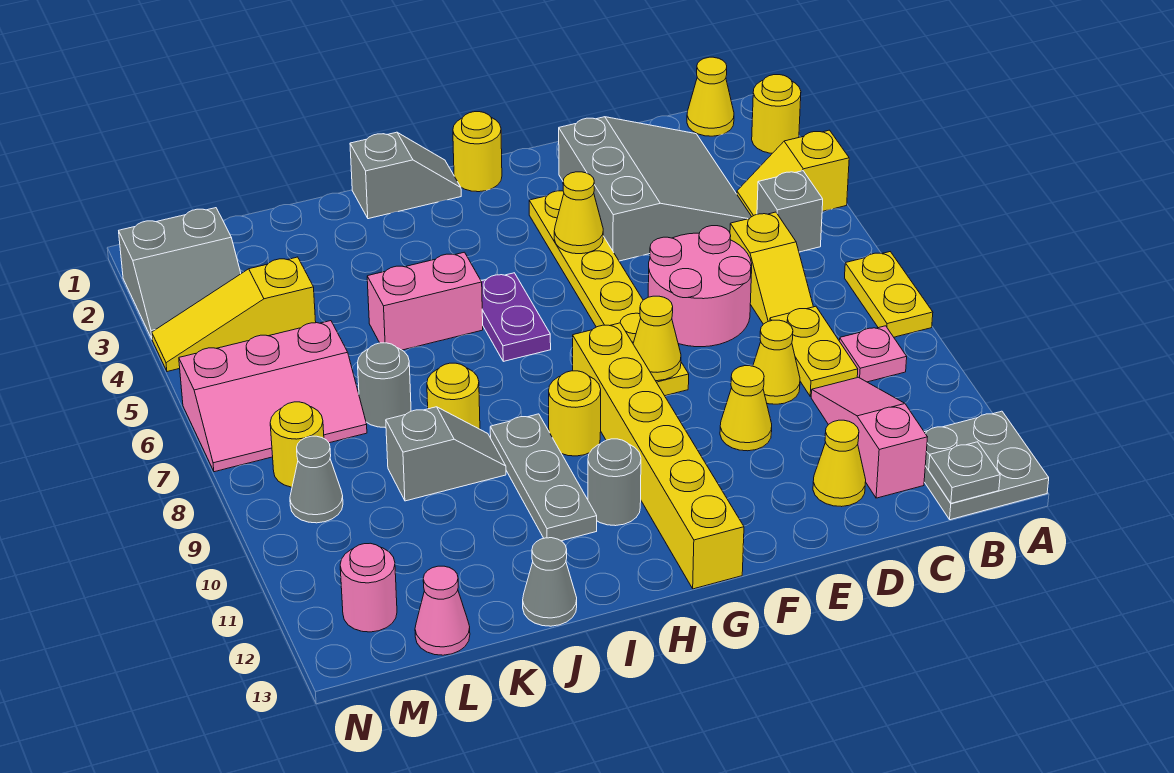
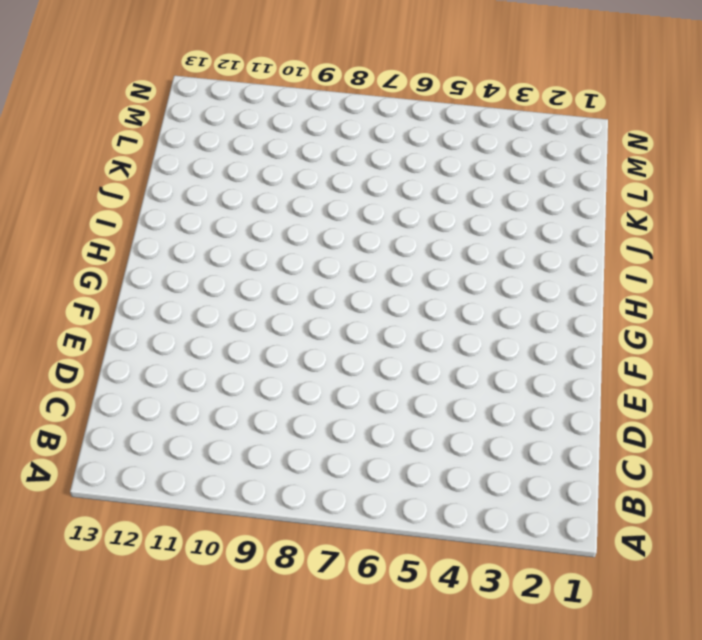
none -> yellow round brick A2 level 1
none -> yellow slope A4:B4 level 1 top A
none -> yellow plate A7:A8 level 1
none -> grey plate A12:B13 level 1

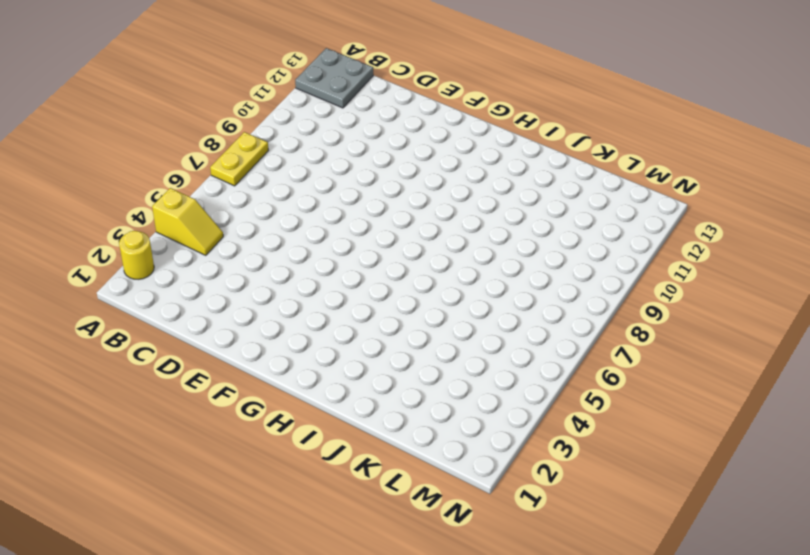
none -> yellow cone B1 level 1
none -> grey brick B5 level 1
none -> pink plate B9 level 1
none -> grey slope C2:E4 level 1 top E

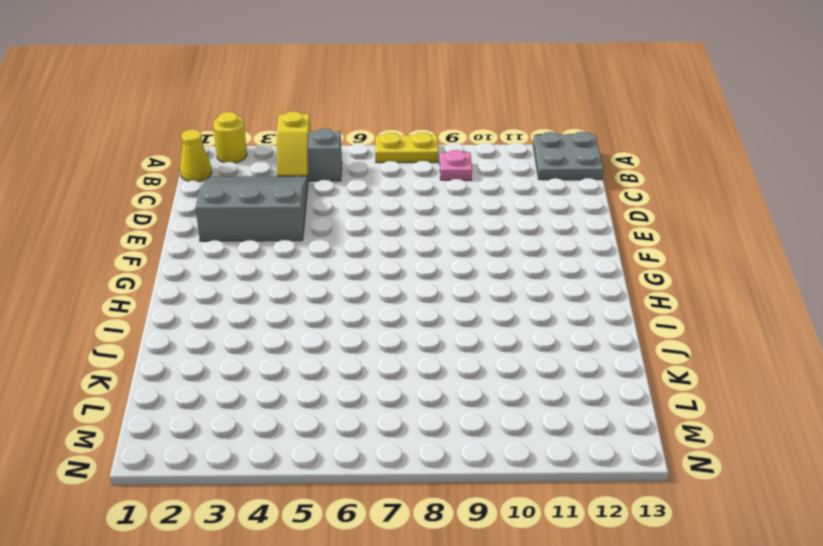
none -> yellow slope C6:C7 level 1 top 6
none -> yellow plate C8:C9 level 1
none -> pink slope C10:C12 level 1 top 12
none -> pink round brick D6:E7 level 1

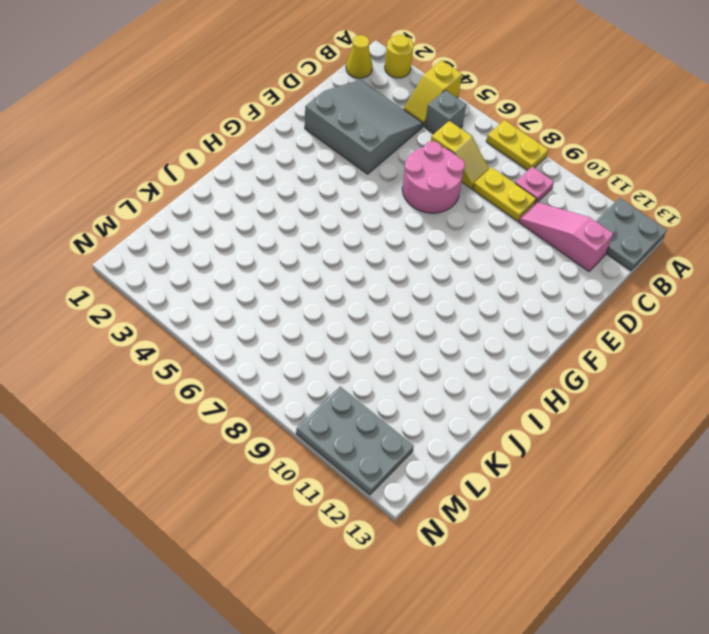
grey plate M10:N12 level 1 -> pink round brick M12 level 1
none -> yellow cone D9 level 1
none -> yellow cone D12 level 1
none -> yellow cone E10 level 1
none -> yellow plate F3:F8 level 1

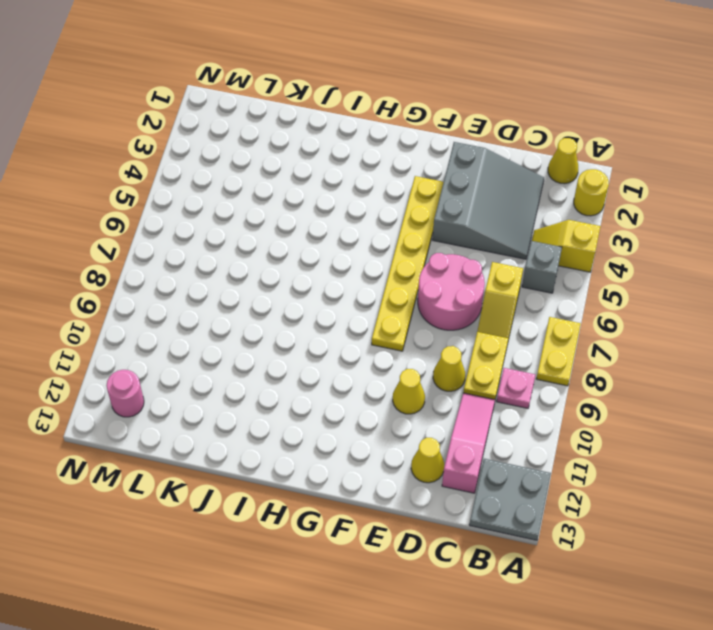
none -> yellow round brick G1 level 1
none -> yellow brick G8:G13 level 1
none -> grey slope H1:I1 level 1 top I
none -> purple plate H5:H6 level 1

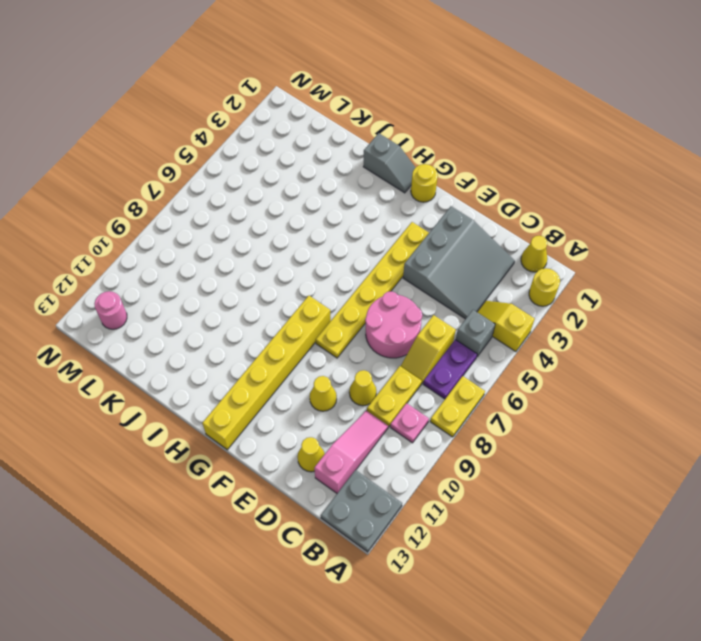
purple plate B6:B7 level 1 -> purple plate H5:H6 level 1
none -> yellow round brick H9 level 1
none -> grey round brick H11 level 1
none -> pink brick I5:J5 level 1
none -> grey plate I9:I11 level 1

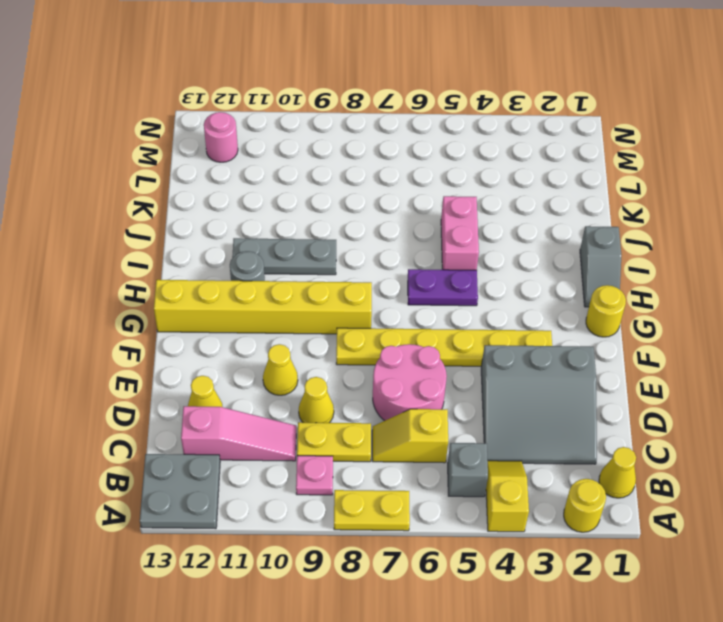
none -> yellow round brick H9 level 1
none -> yellow round brick J8 level 1
none -> grey slope J9:K9 level 1 top K
none -> grey cone J13 level 1

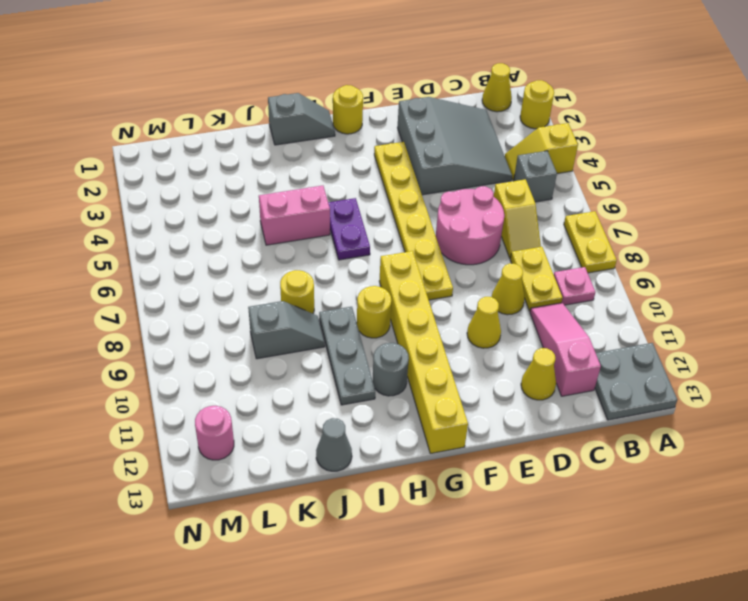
none -> grey round brick K7 level 1
none -> yellow slope L4:N4 level 1 top L
none -> pink slope L6:N7 level 1 top 6
none -> pink cone L13 level 1

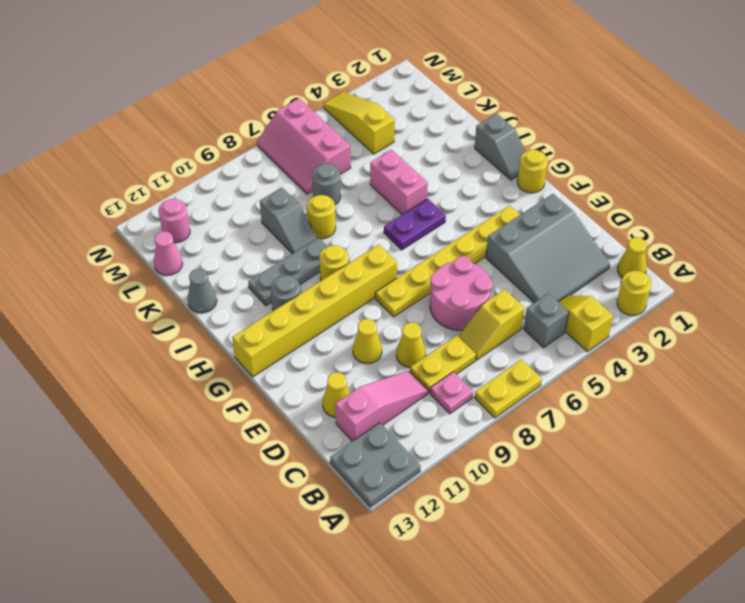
none -> grey slope M2:N3 level 1 top 2
none -> yellow round brick M8 level 1
none -> grey cone M9 level 1
none -> grey plate B13 level 2

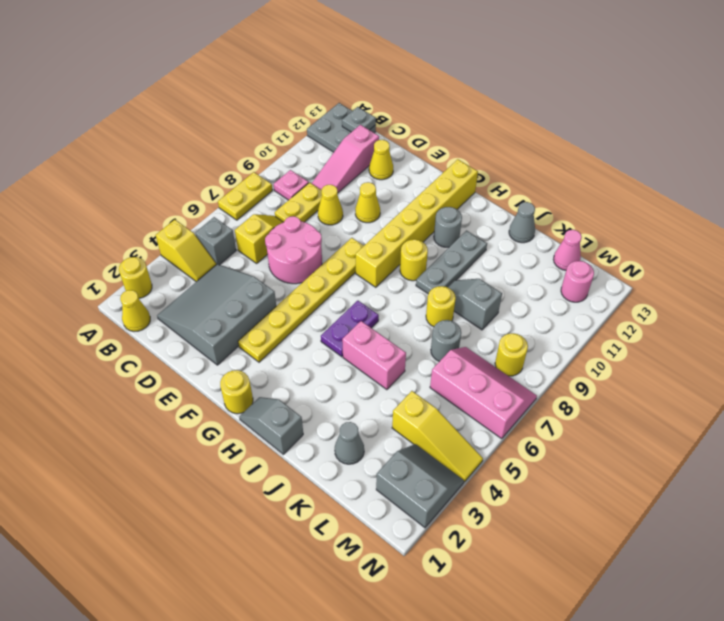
grey cone K2 level 1 -> grey cone M9 level 1
none -> yellow cone F4 level 2
none -> yellow cone F8 level 2

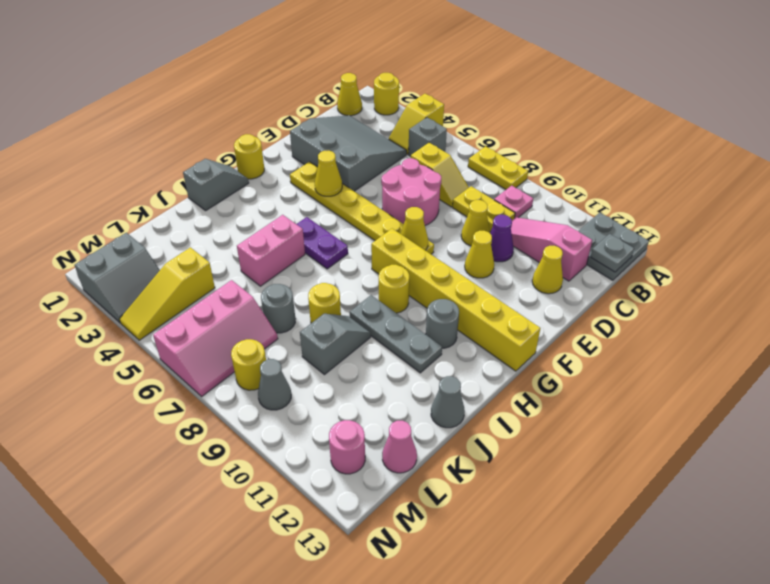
purple cone D10 level 1 -> none

